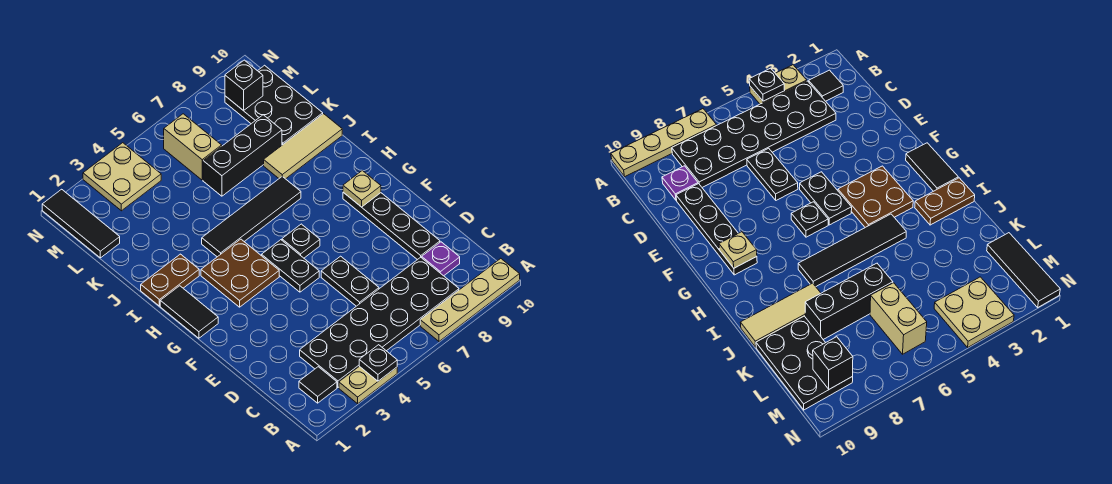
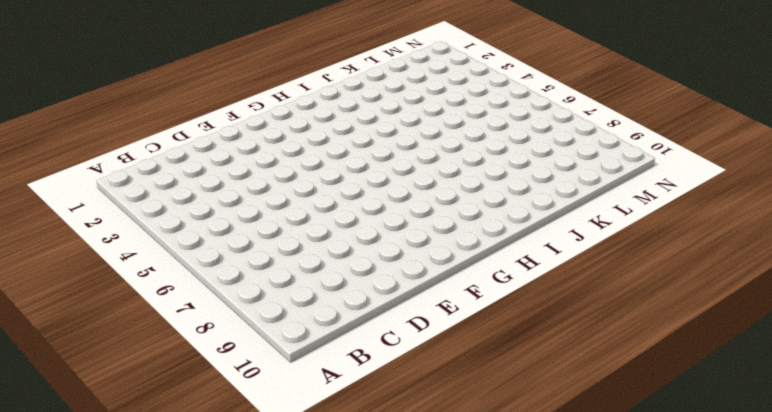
none -> tan plate A3:A4 level 1
none -> tan plate A7:A10 level 1
none -> black tile B2 level 1

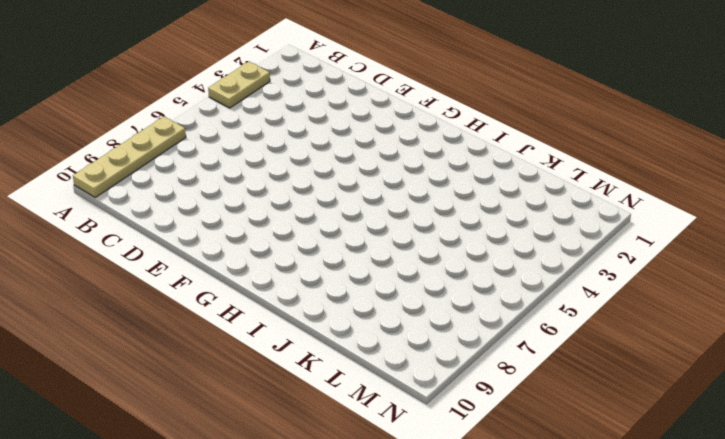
none -> black tile B2 level 1
none -> black plate B3:C8 level 1
none -> purple plate C9 level 1

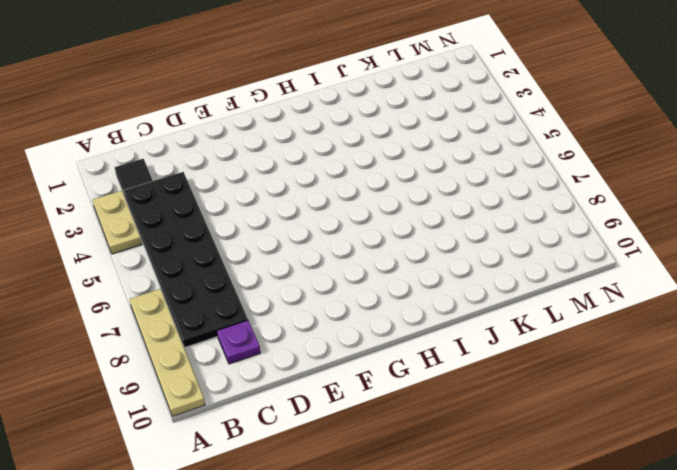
none -> black plate D6:E6 level 1
none -> black plate D9:G9 level 1
none -> black plate F5:G5 level 1

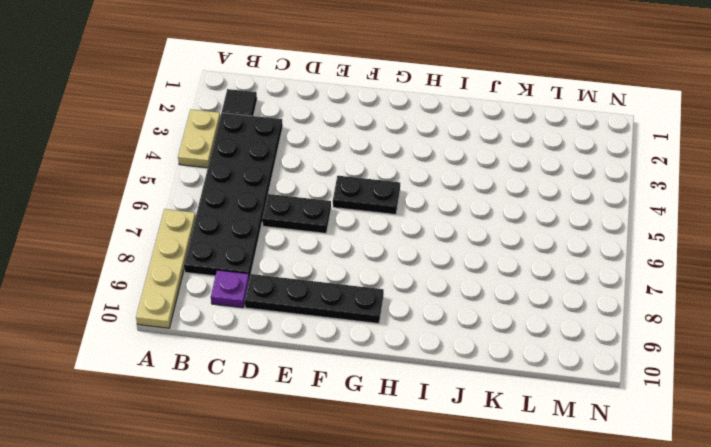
none -> black tile G1:H1 level 1
none -> brown plate G3:H4 level 1
none -> black plate G6 level 1

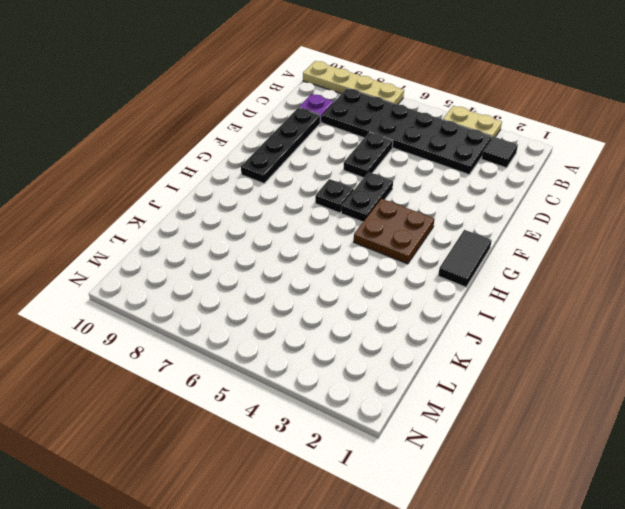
none -> brown plate I1:I2 level 1
none -> black tile I4:I7 level 1
none -> tan tile J8:J10 level 1

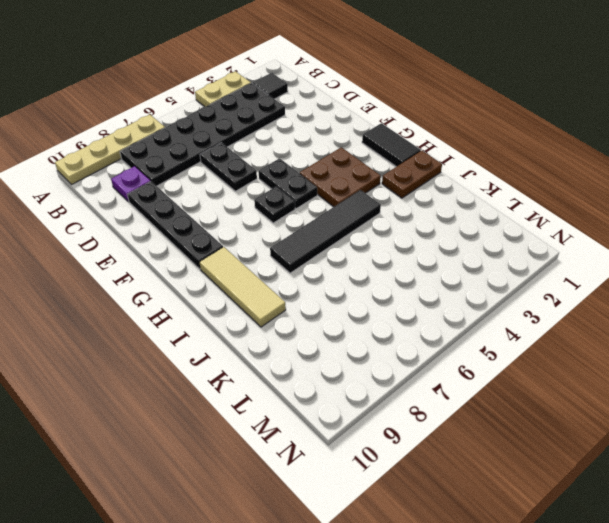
tan tile H9:J9 level 1 -> tan tile J8:J10 level 1
none -> black brick K6:K8 level 1
none -> black plate K9:M10 level 1
none -> black tile L1:N1 level 1

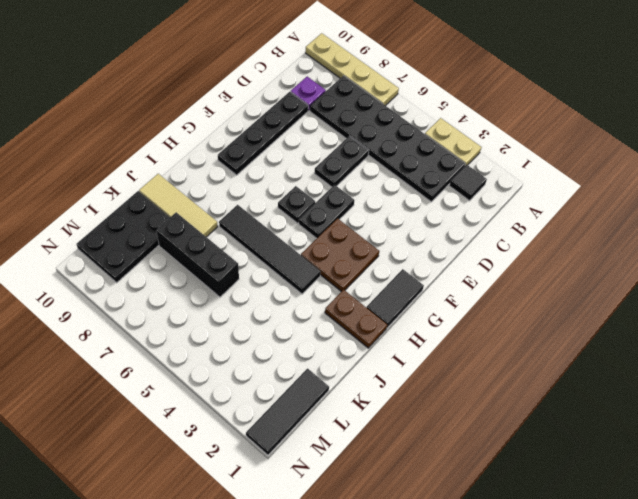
none -> tan brick L6:M6 level 1
none -> tan plate M3:N4 level 1
none -> black plate A4 level 2

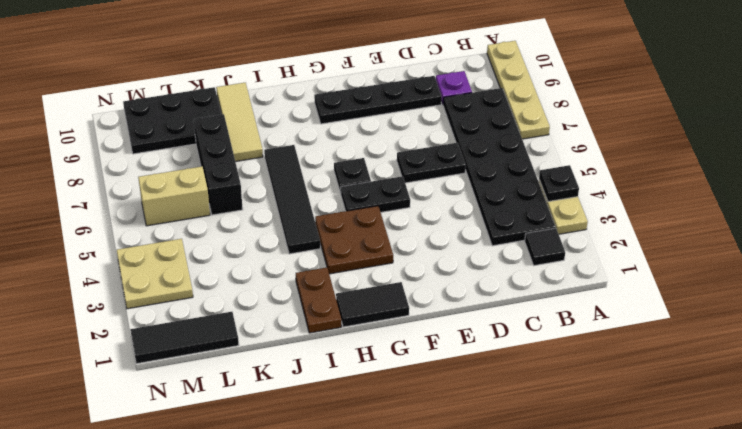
none -> tan plate G9 level 2
none -> black brick M9 level 2

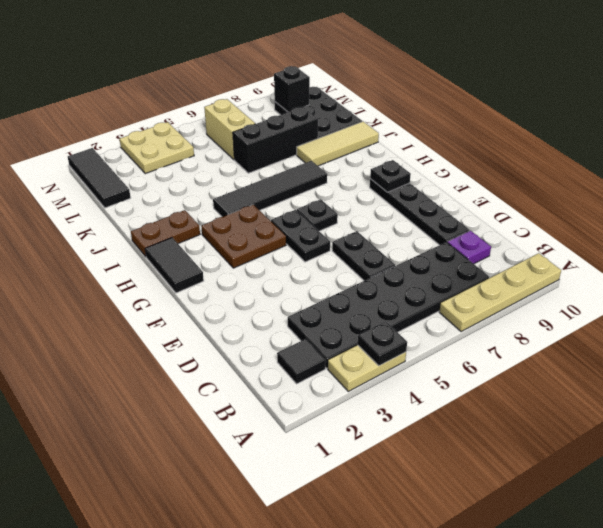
black plate G9 level 2 -> tan plate G9 level 2

